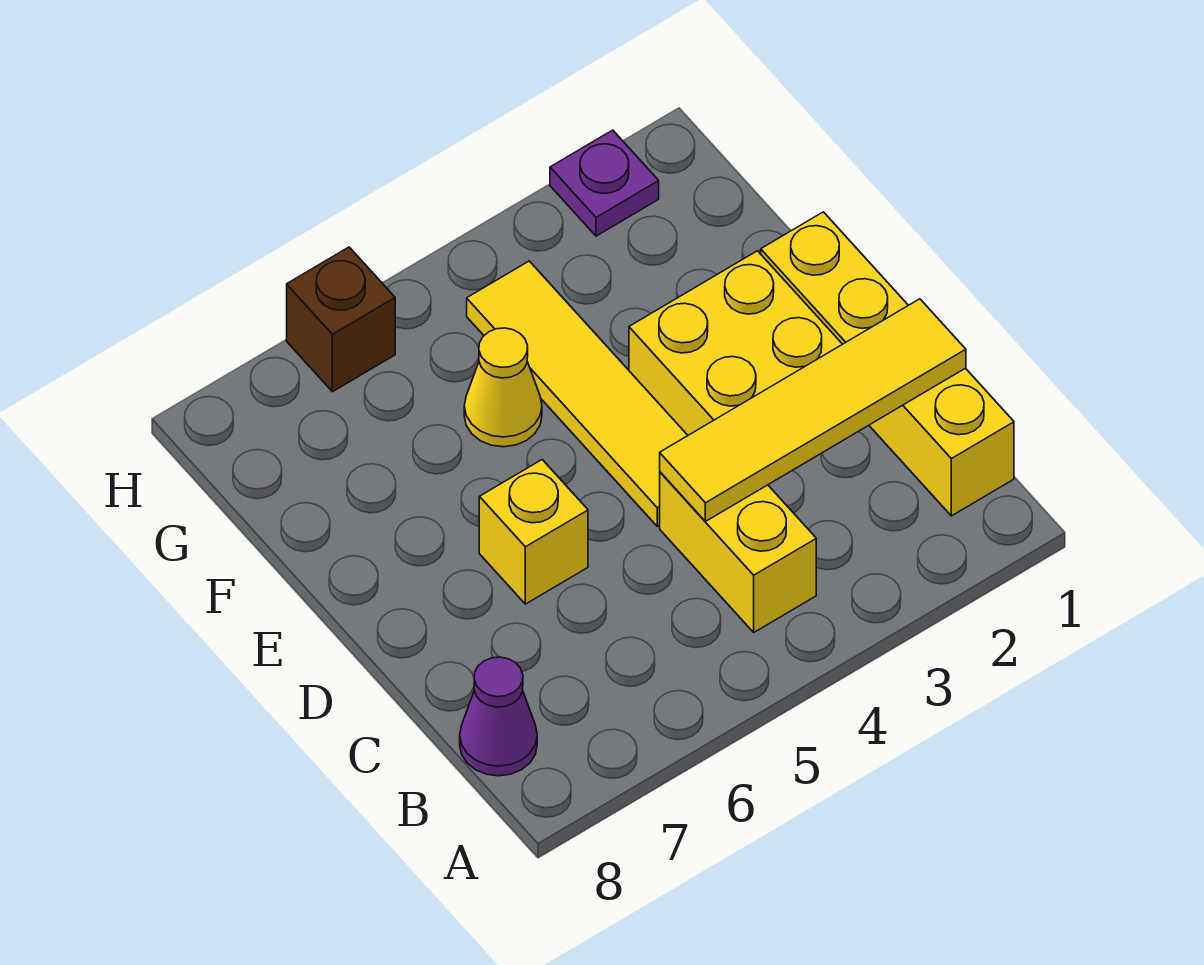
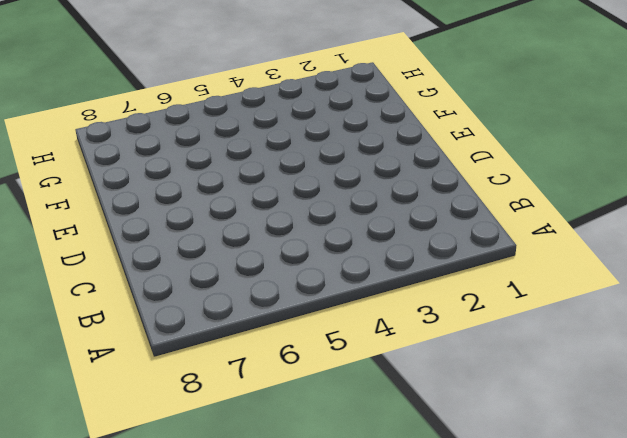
none -> yellow brick B1:E1 level 1
none -> yellow brick B4:C4 level 1

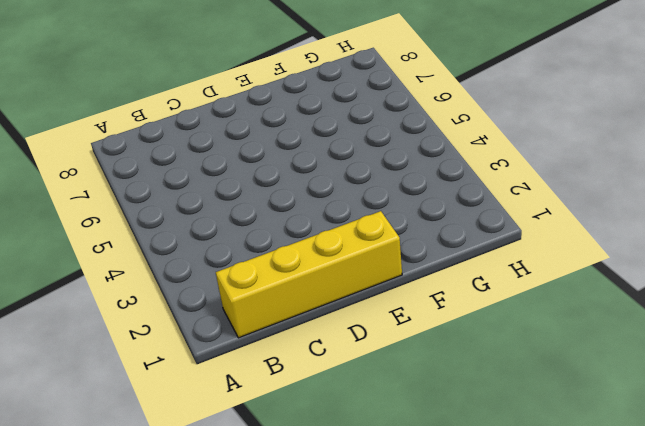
none -> yellow brick B4:C4 level 1
none -> purple cone B8 level 1

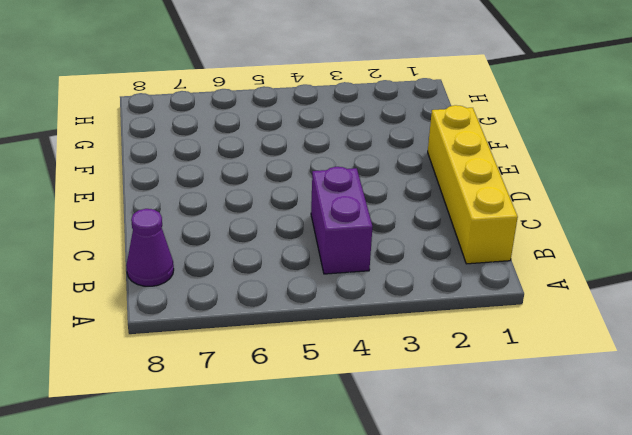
purple brick B4:C4 level 1 -> yellow brick B4:C4 level 1
none -> yellow brick D2:E3 level 1
none -> yellow tile D4:G4 level 1

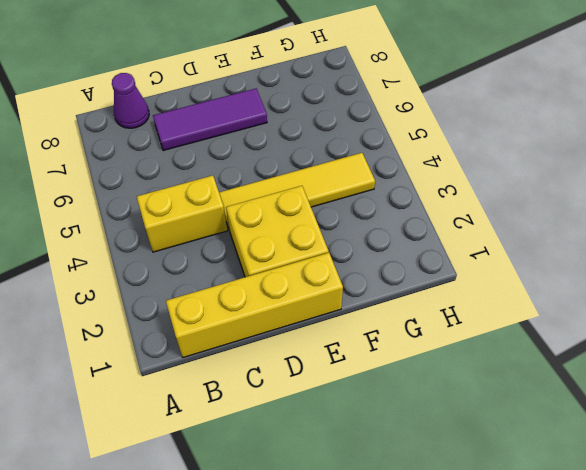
purple tile C7:E7 level 1 -> none
none -> yellow brick D6 level 1
none -> yellow cone F5 level 1

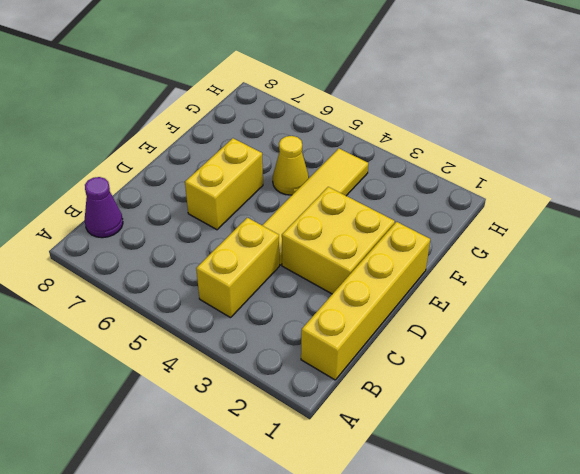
yellow brick D6:E6 level 1 -> yellow brick D6 level 1
none -> purple plate H2 level 1
none -> brown brick H6 level 1

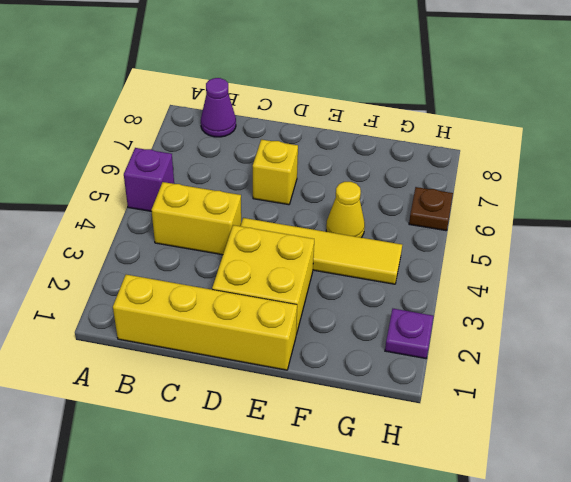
purple brick A5 level 1 -> none
brown plate H6 level 1 -> brown brick H6 level 1
none -> yellow tile C1:C4 level 2

